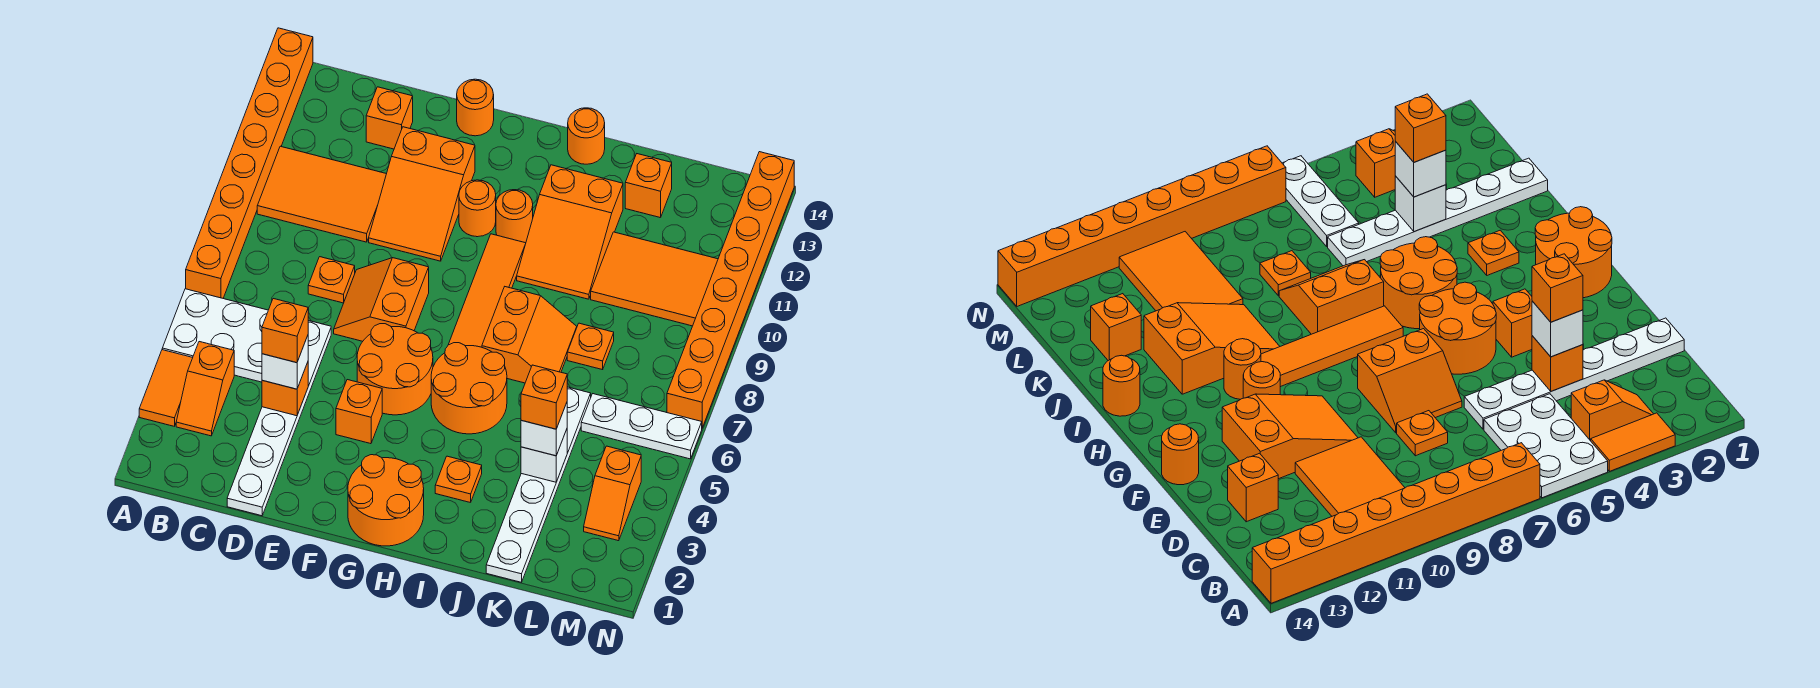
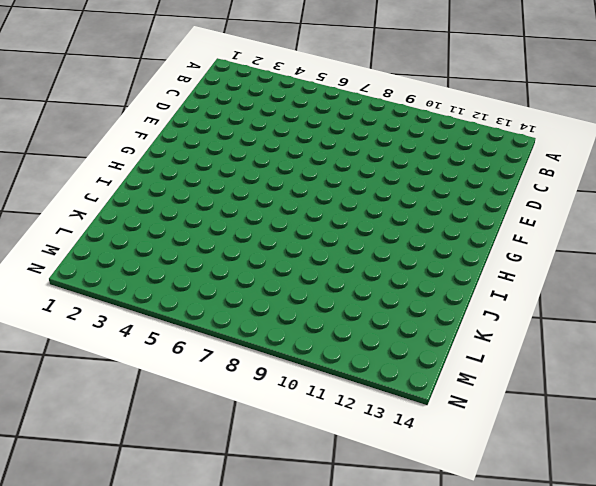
none -> orange tile A3:A4 level 1
none -> white plate A5:C6 level 1
none -> orange brick A7:A14 level 1
none -> orange slope B3:B4 level 1 top 4

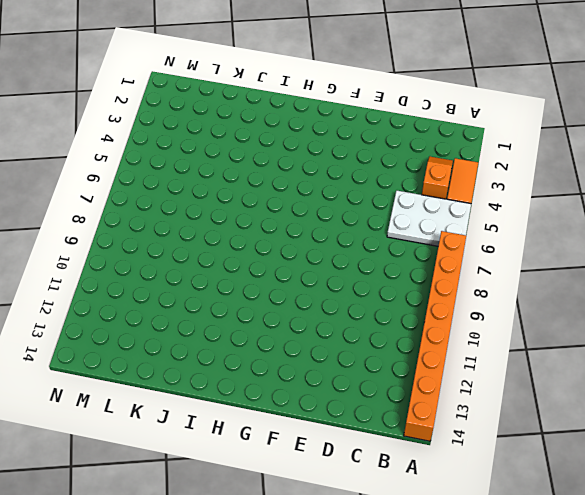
none -> orange tile B10:D11 level 1
none -> white plate D1:D6 level 1
none -> orange plate D8 level 1
none -> orange brick D13 level 1

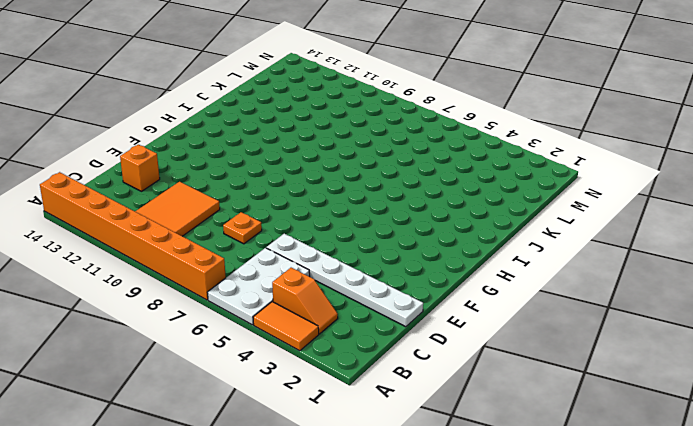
none -> orange slope E7:F8 level 1 top F
none -> orange slope E10:F12 level 1 top 12
none -> orange brick F4 level 1
none -> orange round brick F5:G6 level 1

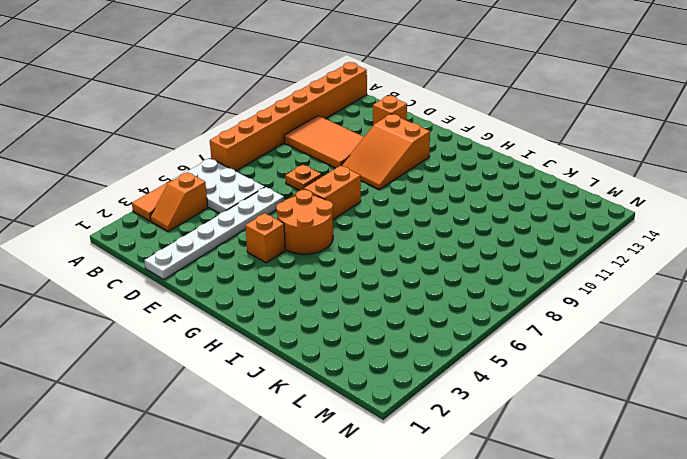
none -> orange round brick F14 level 1
none -> orange round brick G1:H2 level 1
none -> orange round brick G11 level 1
none -> orange round brick H5:I6 level 1

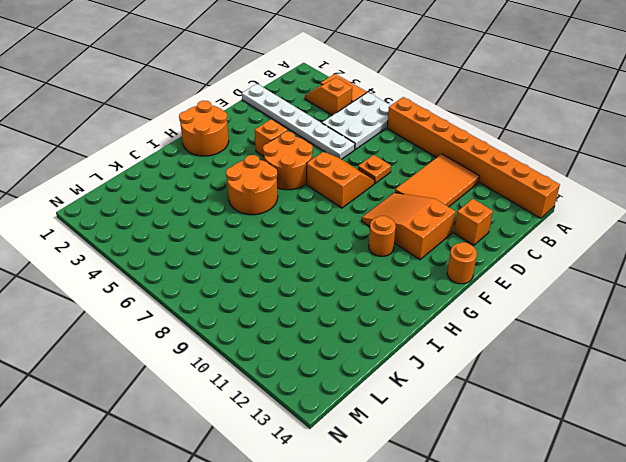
none -> orange tile H7:H10 level 1
none -> orange round brick H11 level 1
none -> orange plate I3 level 1
none -> orange slope I7:J8 level 1 top I

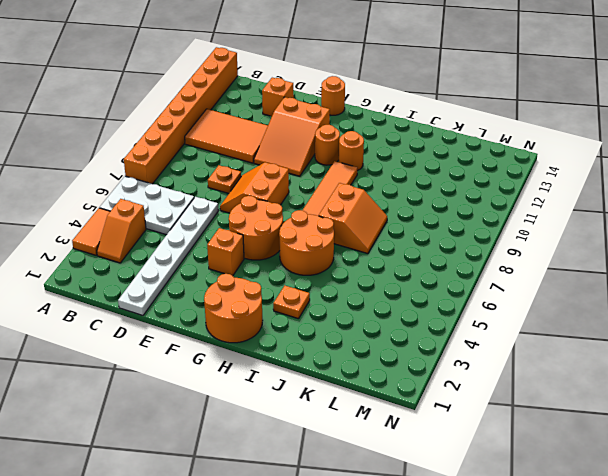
none -> orange slope I10:J12 level 1 top 12
none -> orange round brick I14 level 1
none -> white plate K1:K6 level 1
none -> orange plate K8 level 1

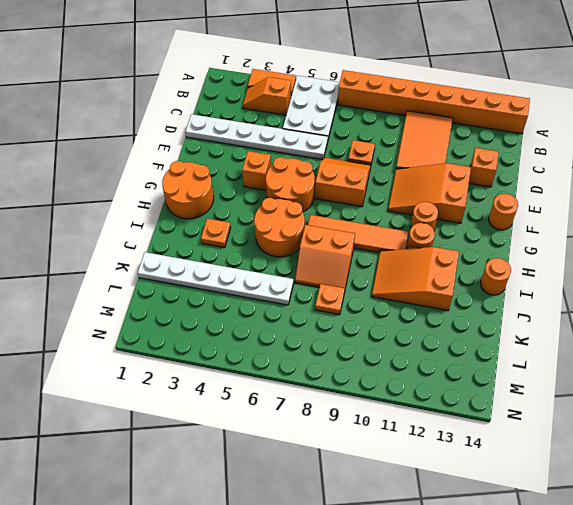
none -> orange tile K10:M11 level 1
none -> orange brick K13 level 1
none -> white plate L6:N6 level 1
none -> orange slope M3:M4 level 1 top 4

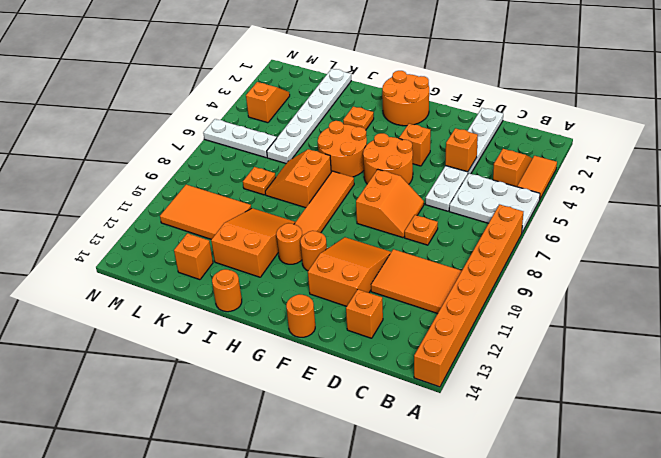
none -> orange brick N7:N14 level 1
none -> white brick K4 level 2
none -> white brick D4 level 3
none -> white brick K4 level 3

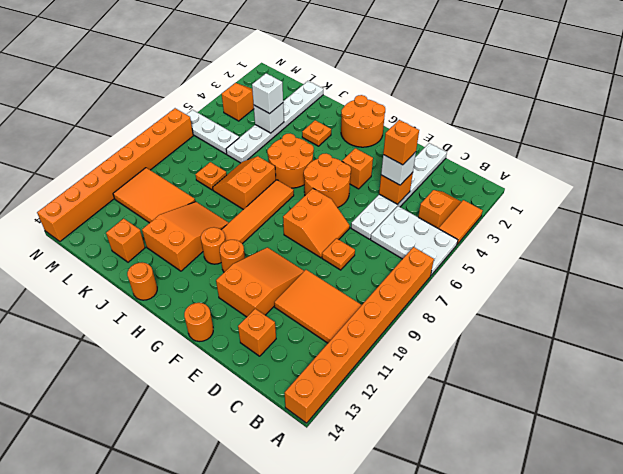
none -> orange brick K4 level 4

